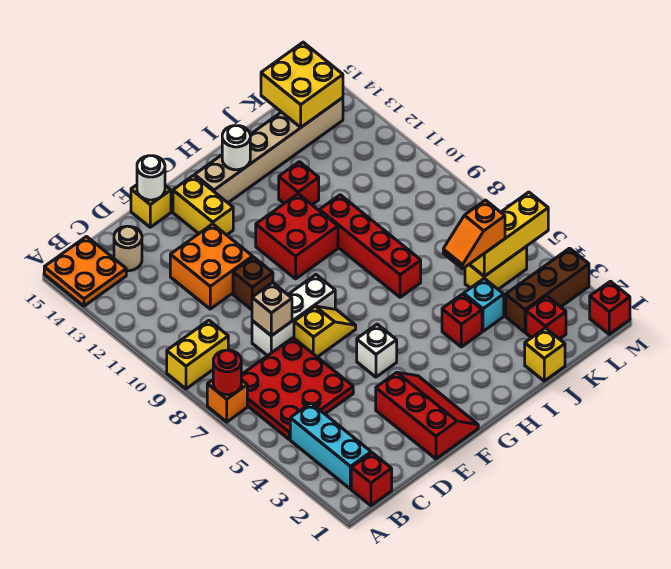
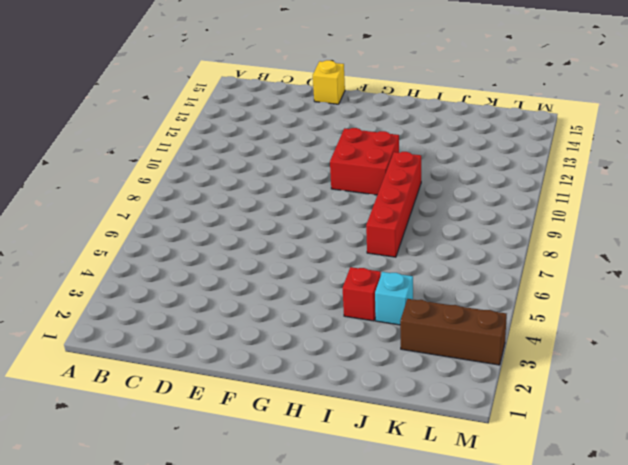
none -> orange brick A7 level 1
none -> yellow brick A9:B9 level 1
none -> orange plate A14:B15 level 1
none -> red brick B1 level 1

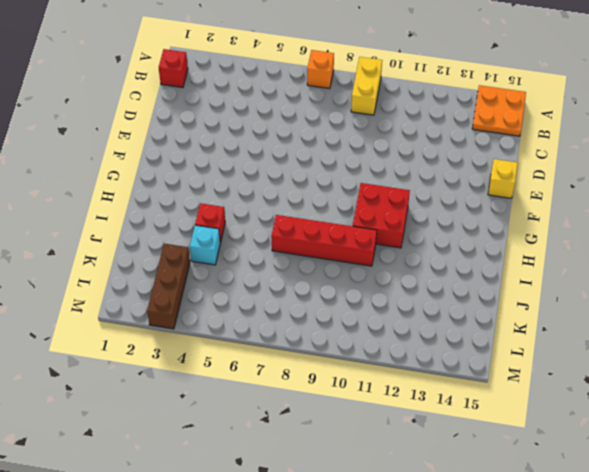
none -> cyan brick B2:B4 level 1
none -> red plate B5:D7 level 1
none -> tan round brick C14 level 1
none -> white brick D8:F8 level 1

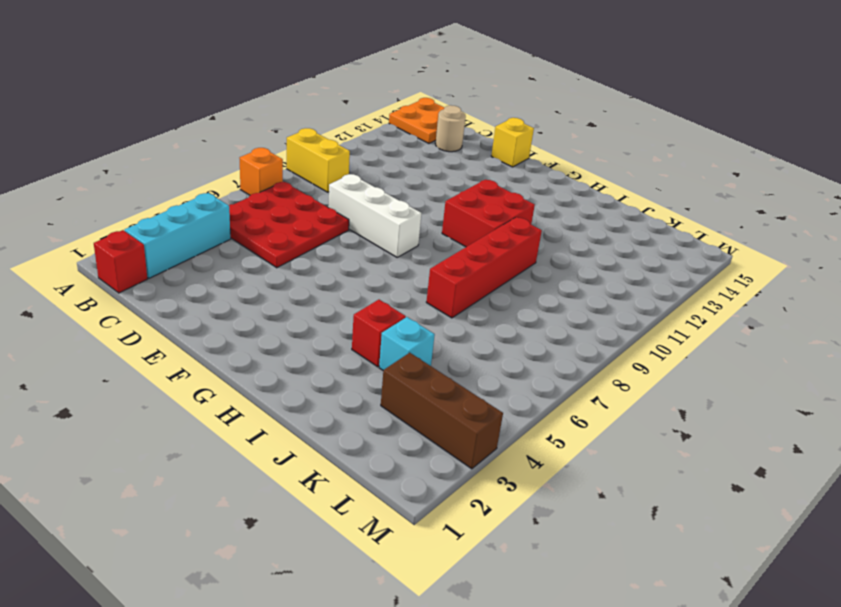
none -> orange brick D11:E12 level 1
none -> red slope E1:F3 level 1 top E
none -> yellow slope E7:F7 level 1 top E
none -> brown brick E10 level 1

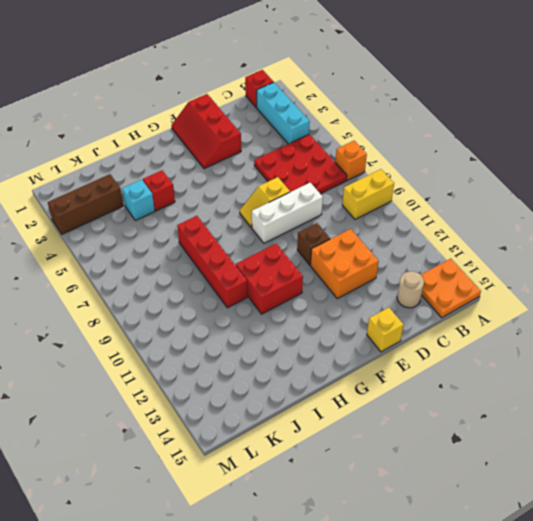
none -> white brick F5 level 1
none -> yellow brick F13:F14 level 1
none -> tan brick G14:L14 level 1
none -> red brick I12 level 1

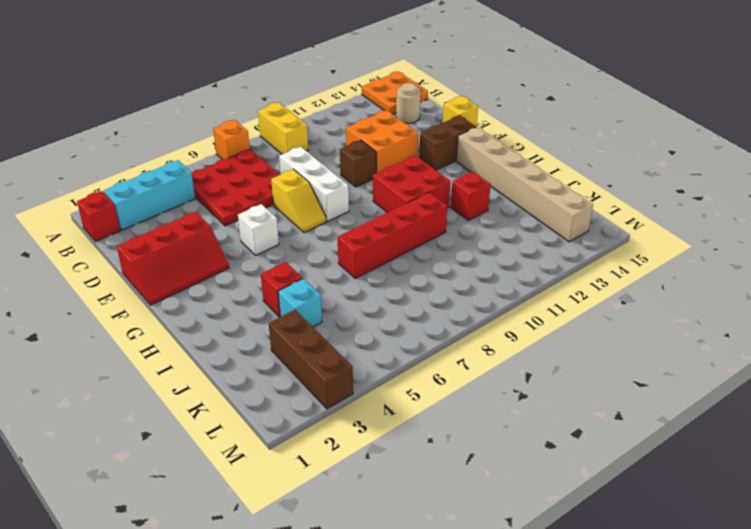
brown brick F13:F14 level 1 -> yellow brick F13:F14 level 1
none -> yellow brick J1 level 1
none -> red brick K2 level 1
none -> yellow brick K5:L5 level 1
none -> red brick M1 level 1

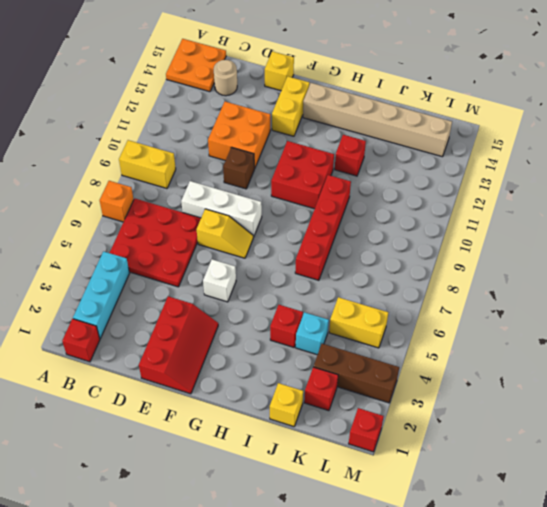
none -> red round brick A7 level 2
none -> tan brick D8 level 2
none -> white round brick E15 level 2
none -> white round brick H14 level 2

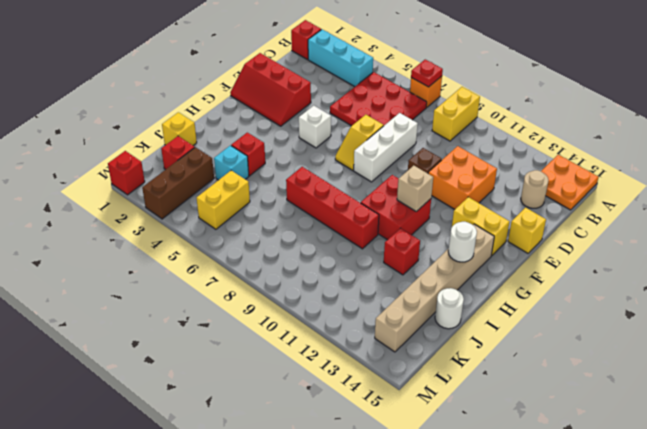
red plate A7 level 2 -> red round brick A7 level 2
tan brick G11 level 2 -> tan brick D8 level 2
white round brick J15 level 1 -> white round brick E15 level 2
none -> yellow brick K5:M5 level 2
none -> yellow brick K14:L15 level 2
none -> orange slope J5:K5 level 3 top K

